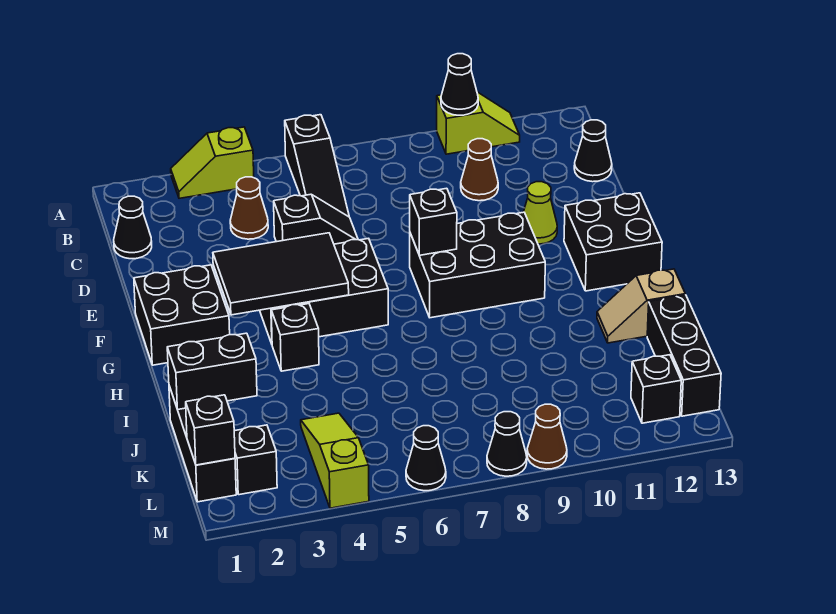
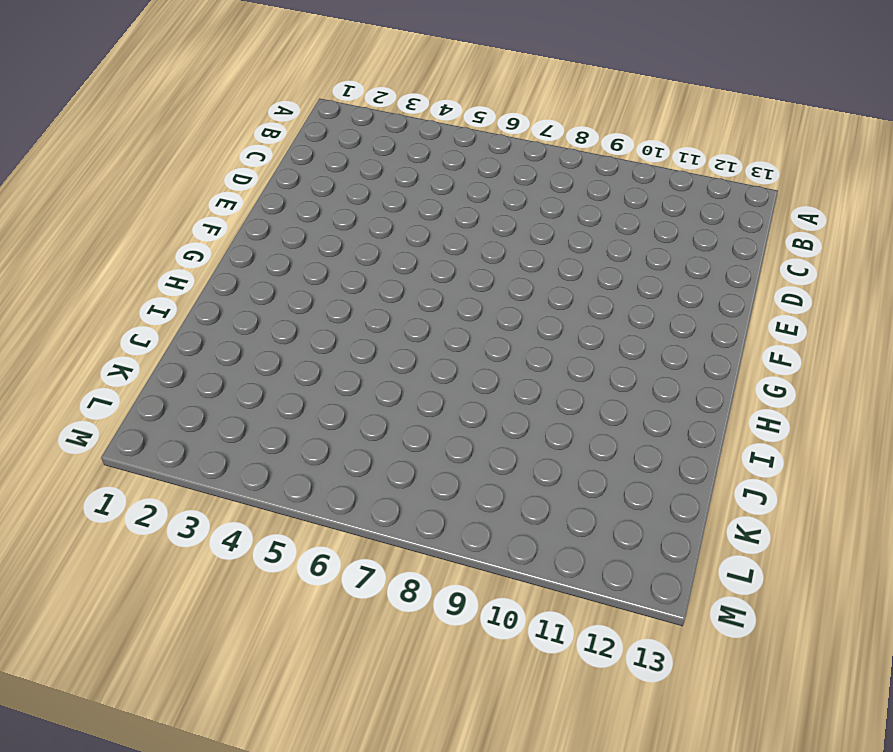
none -> lime slope A3:A4 level 1 top 4
none -> black slope A6:C6 level 1 top A
none -> lime slope A10:A11 level 1 top 10

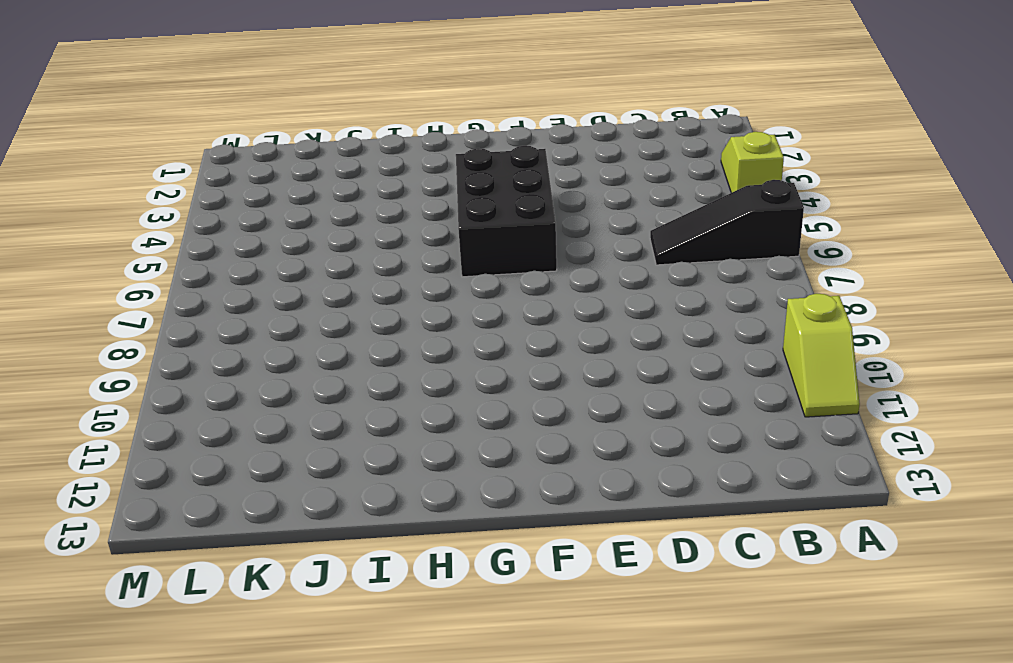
none -> black cone C1 level 1
none -> brown cone C4 level 1
none -> brown cone C10 level 1

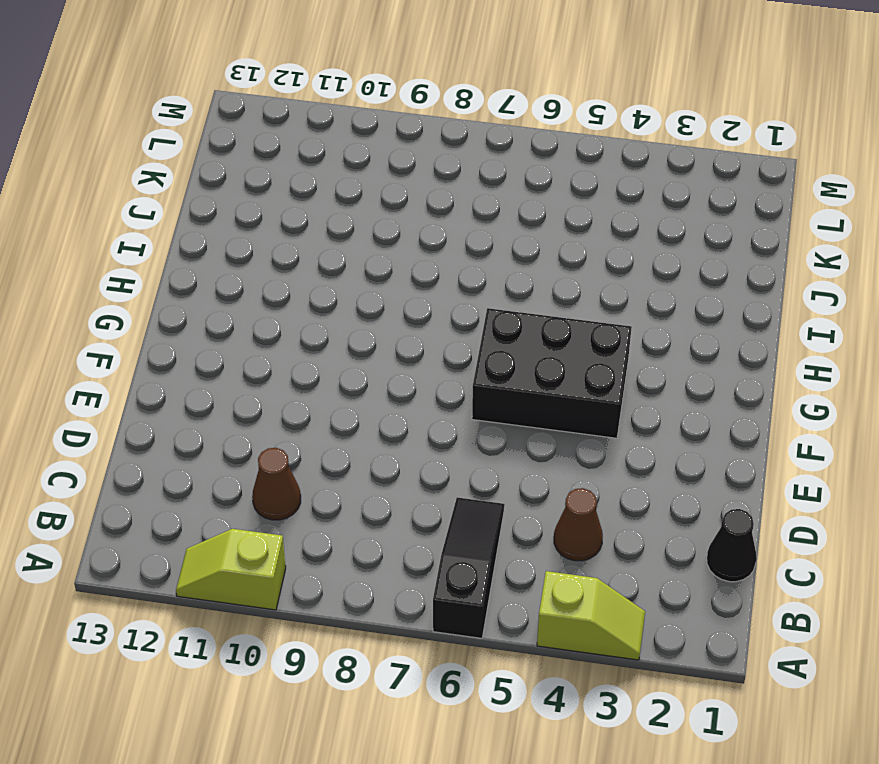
none -> black cone C13 level 1
none -> black slope D5:D6 level 1 top 5
none -> lime cone E11 level 1

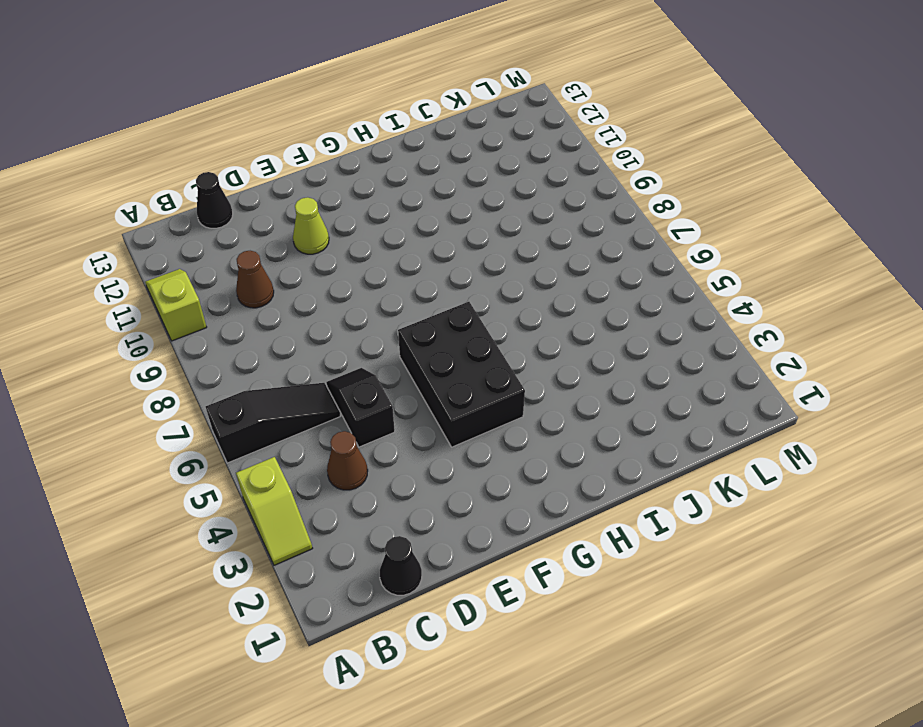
none -> black brick F1:G2 level 1
none -> black brick F8:G10 level 1
none -> black brick F12:G13 level 1

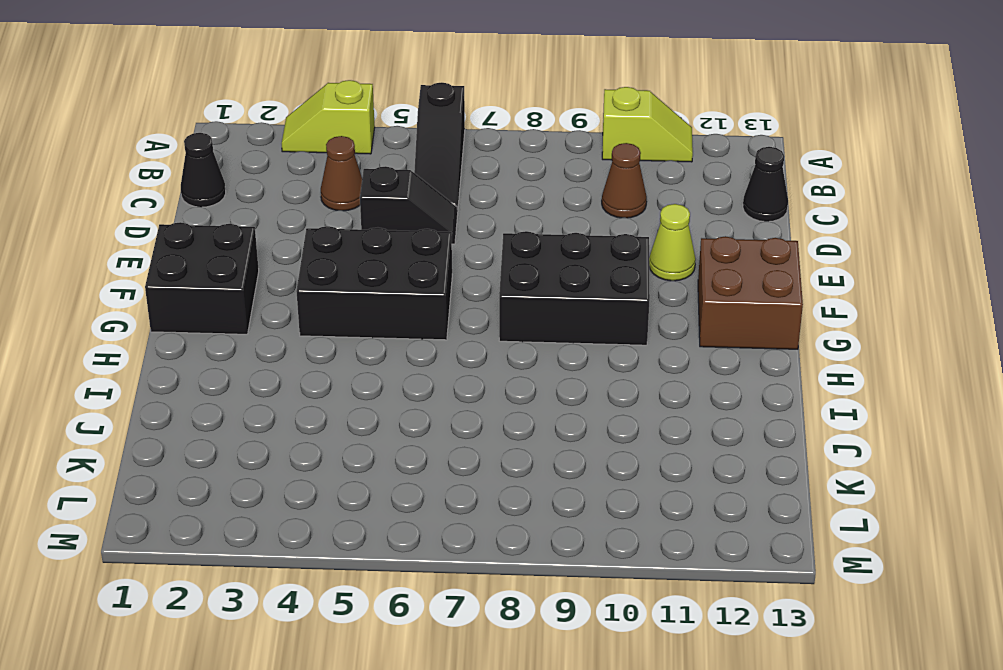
brown brick F12:G13 level 1 -> black brick F12:G13 level 1
none -> black brick H4 level 1
none -> tan slope I12:I13 level 1 top 13
none -> black brick J1:L1 level 1

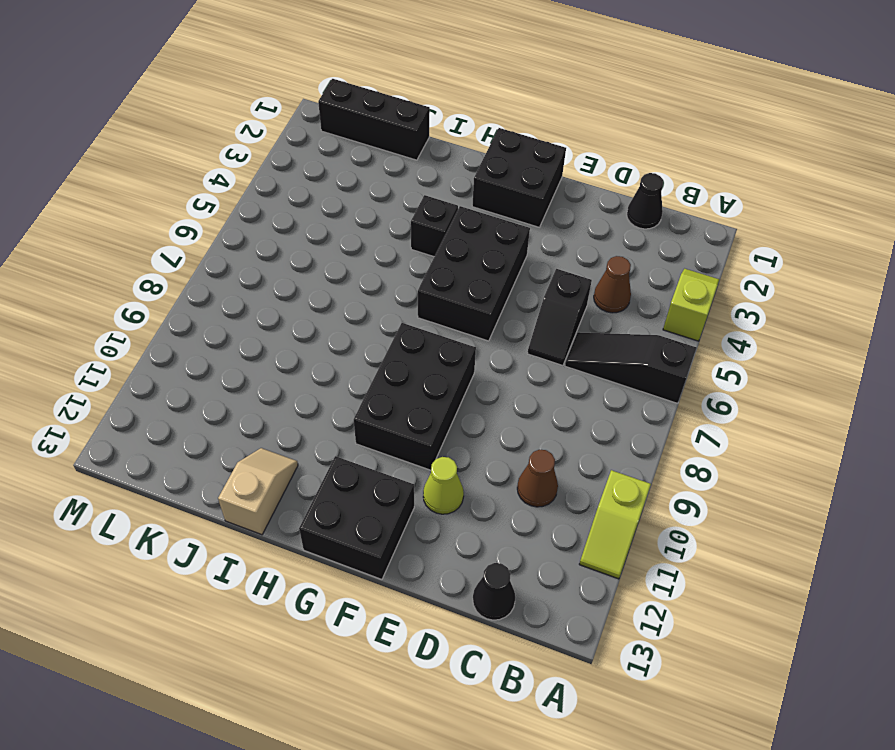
none -> black brick J13:L13 level 1
none -> lime slope K4:M4 level 1 top M
none -> black brick L2 level 1

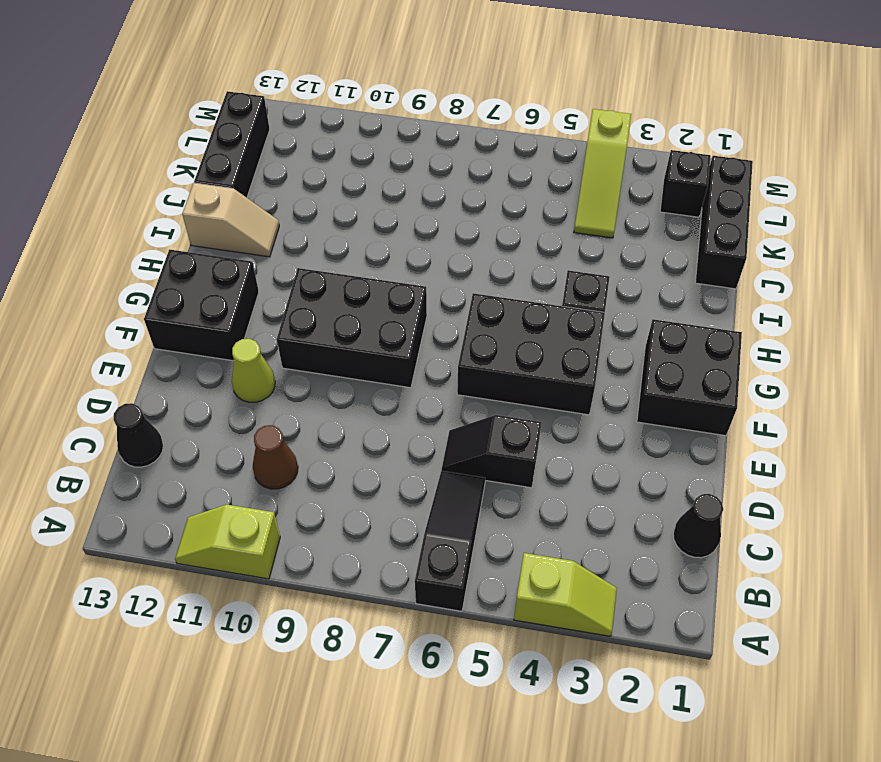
none -> brown cone C4 level 1
none -> black brick L12 level 1
none -> black cone M6 level 1

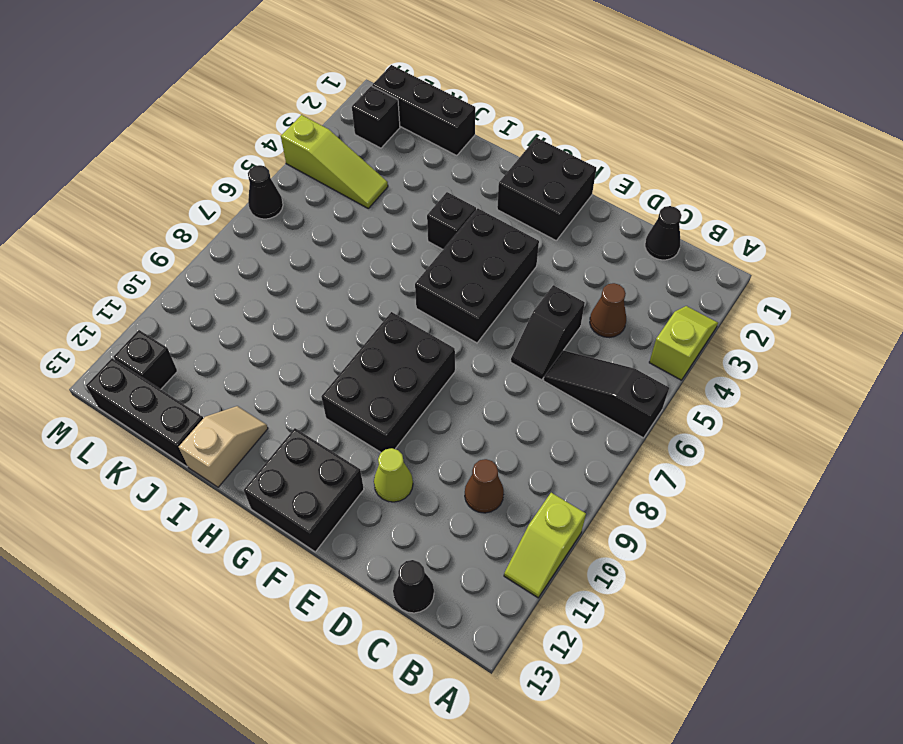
none -> black cone M8 level 1
none -> brown cone M9 level 1
none -> black cone A10 level 2

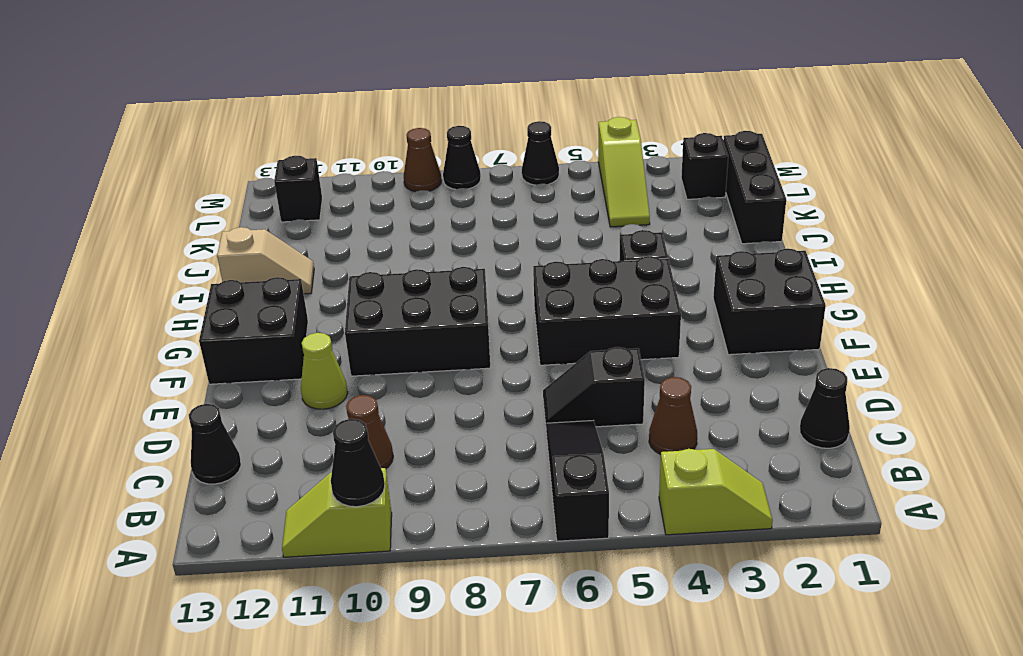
none -> black brick J13:L13 level 1
none -> black tile F3:G5 level 2
none -> black brick F8 level 2

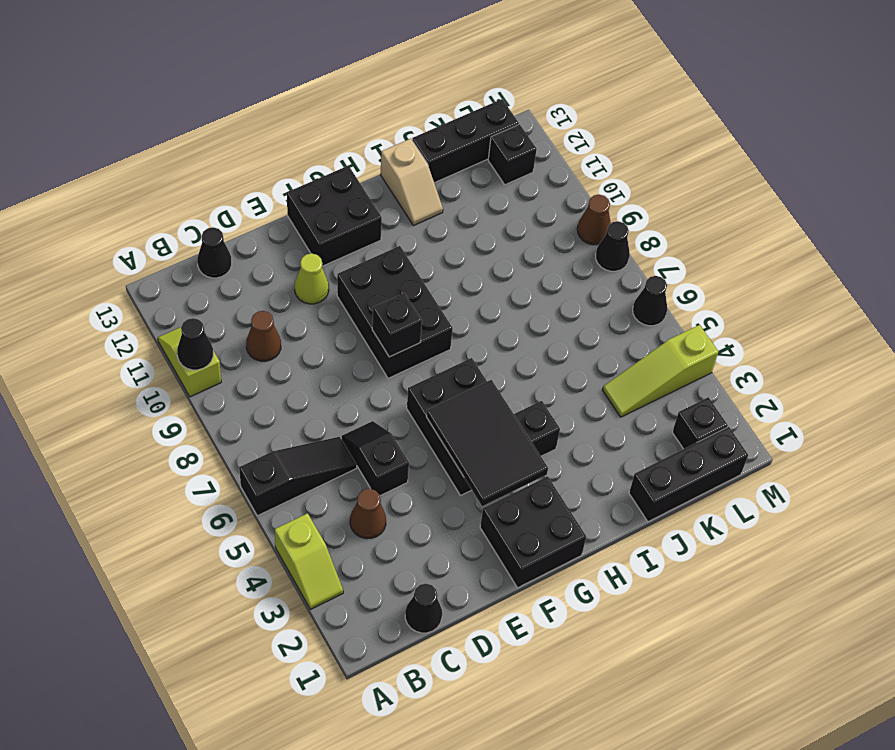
none -> black brick J1:J2 level 2
none -> black brick L1 level 2

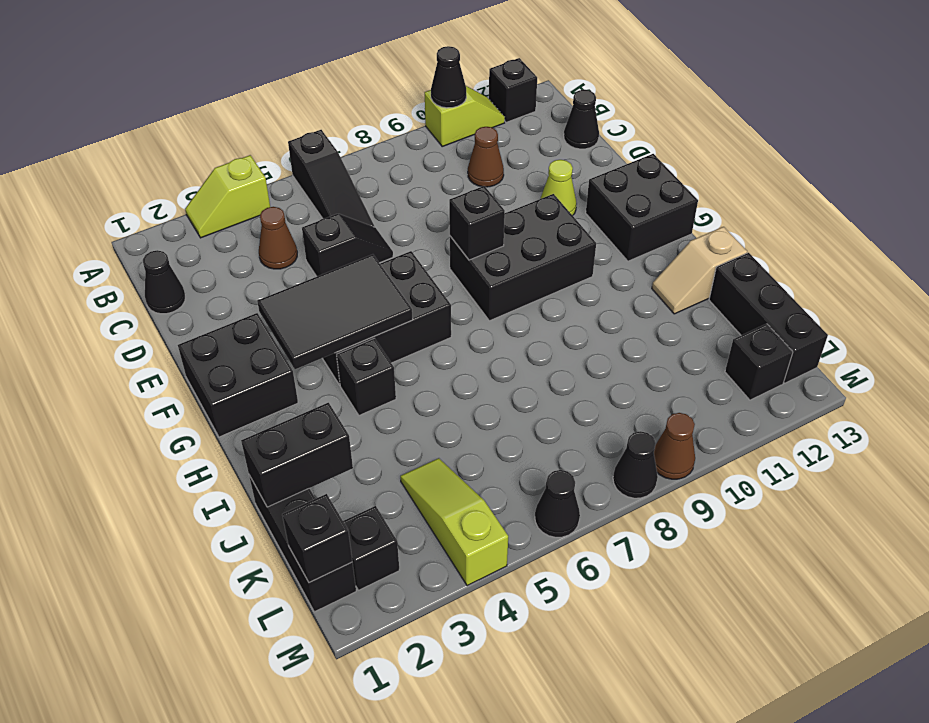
black brick A12 level 1 -> none

